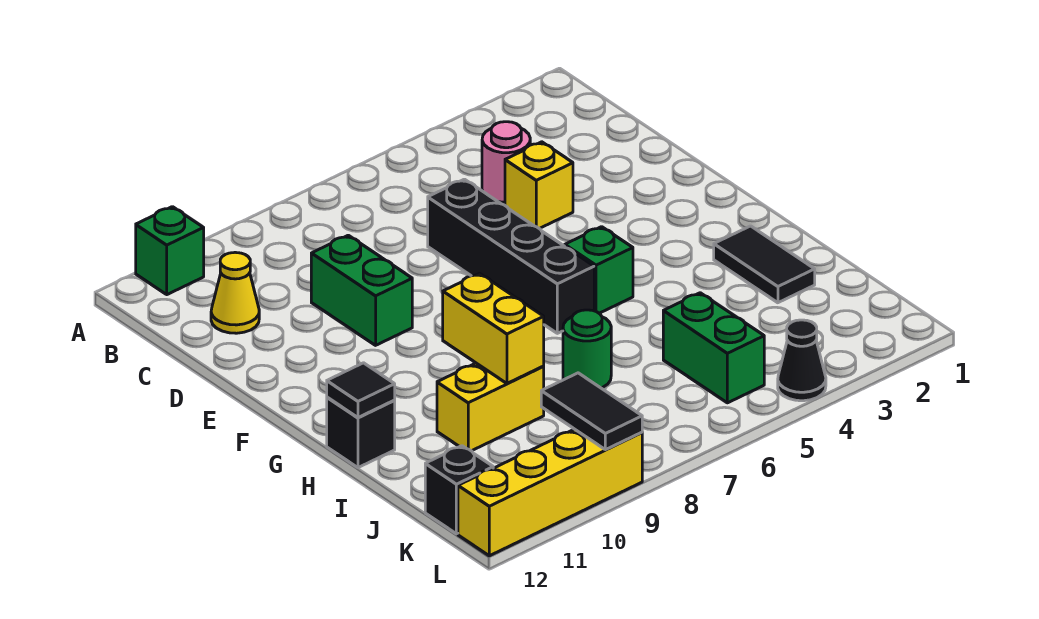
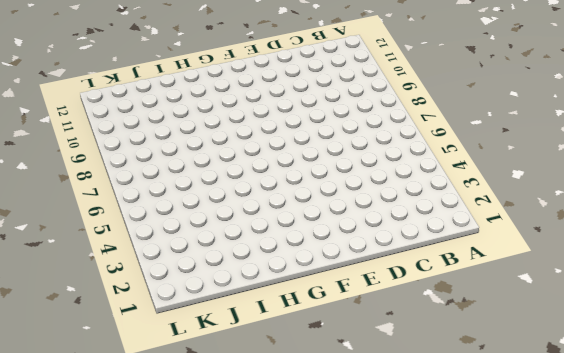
none -> green brick A11 level 1
none -> pink round brick C4 level 1
none -> yellow cone C11 level 1

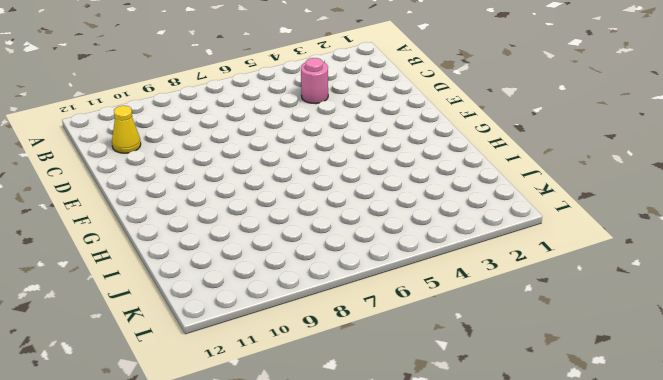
none -> green brick A11 level 1
none -> yellow brick D4 level 1
none -> black brick D6:G6 level 1

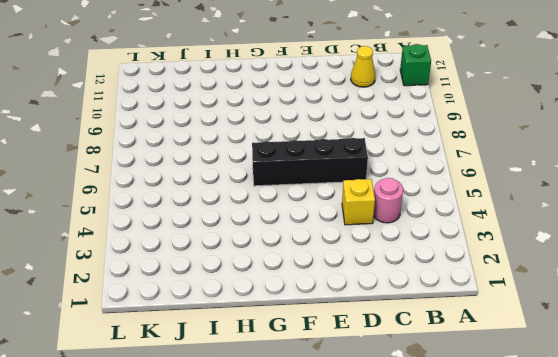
none -> green brick D9:E9 level 1
none -> green brick G5 level 1
none -> black tile H2:I2 level 1

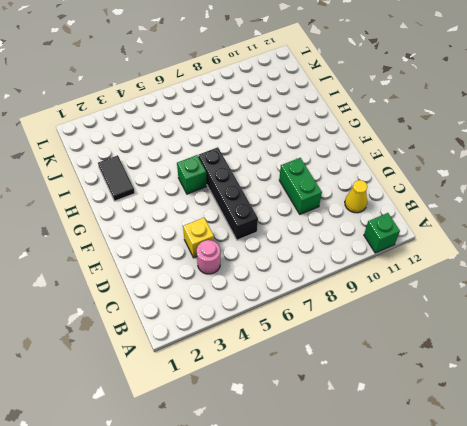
none -> black brick H12 level 1
none -> green round brick I7 level 1
none -> yellow brick I9:I10 level 1

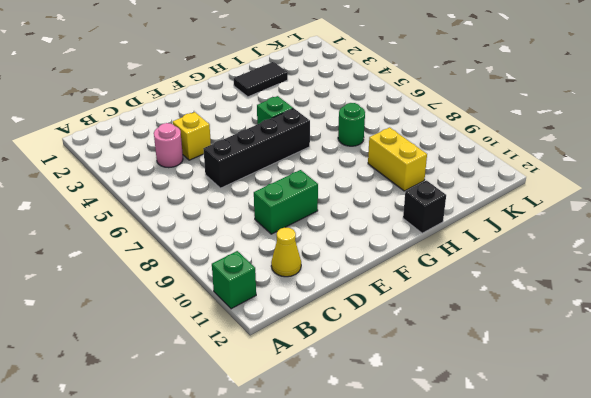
none -> green brick J5:K5 level 1
none -> black brick K12 level 1
none -> black cone L4 level 1

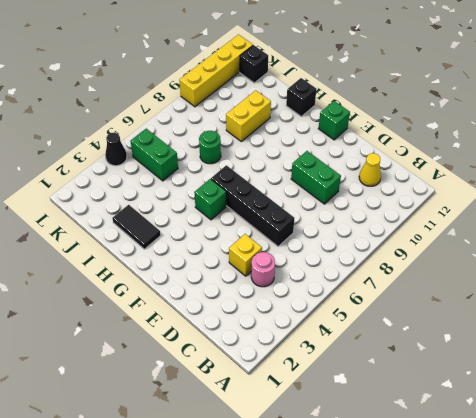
green brick F12 level 1 -> green brick A11 level 1
none -> yellow brick H9:I9 level 2
none -> black tile H12 level 2
none -> black tile K9:L9 level 2

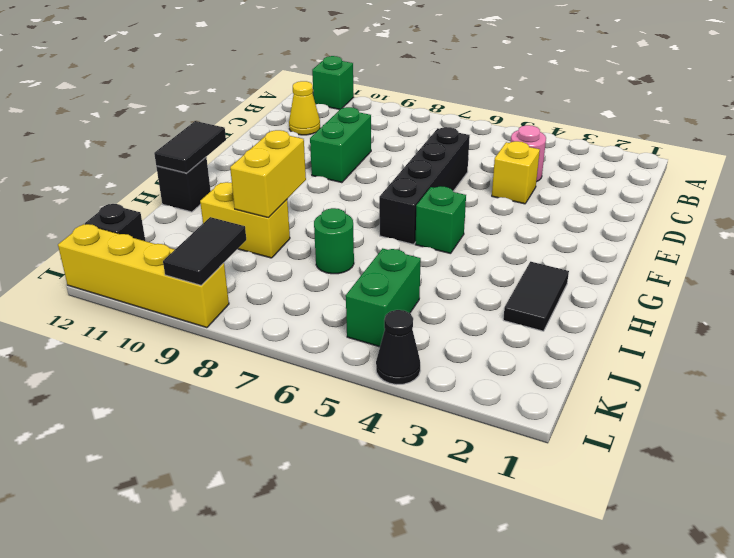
black tile G12:H12 level 2 -> black tile H12 level 2

